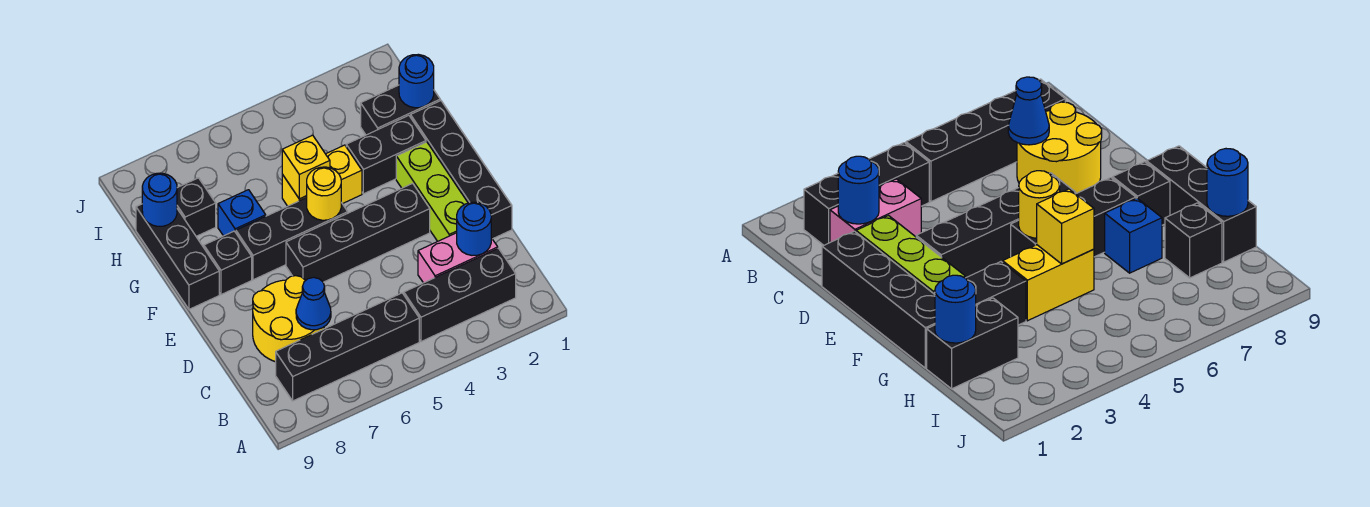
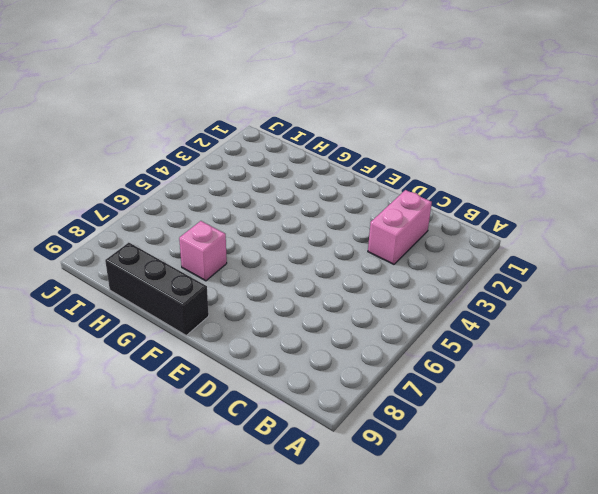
pink brick G7 level 1 -> blue brick G7 level 1
none -> black brick B2:B4 level 1
none -> black brick B5:B8 level 1
none -> yellow round brick C7:D8 level 1

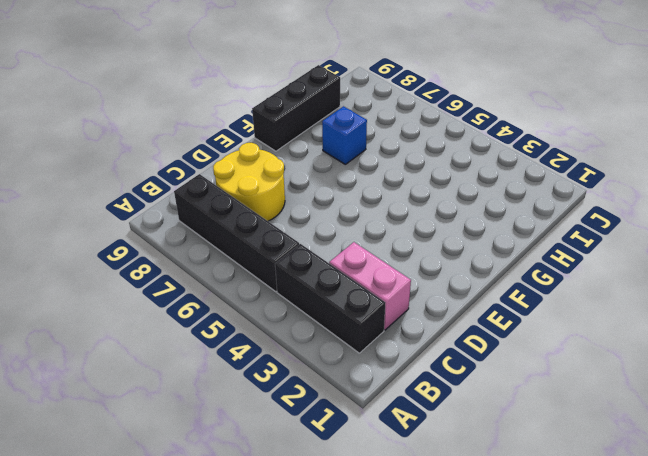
none -> black brick D1:G1 level 1
none -> lime brick D2:F2 level 1
none -> black brick E3:E6 level 1

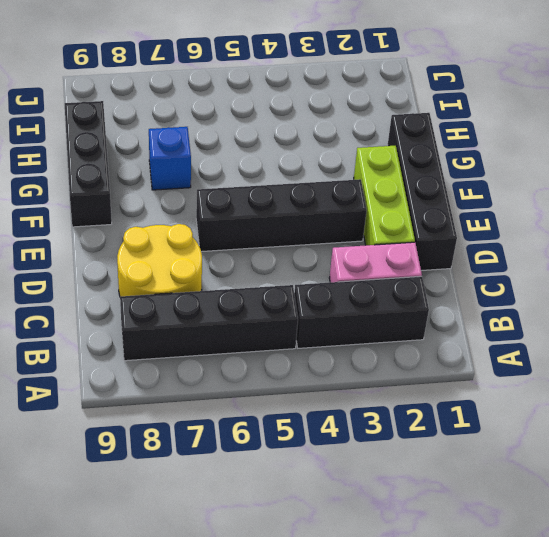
none -> black brick F5:F7 level 1
none -> black brick F8 level 1
none -> black brick G2:G3 level 1

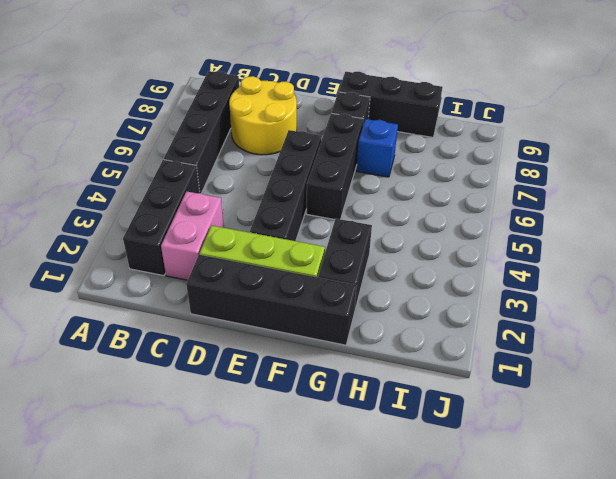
none -> yellow brick G4:G5 level 1
none -> black brick H1:H2 level 1
none -> black brick H8 level 1

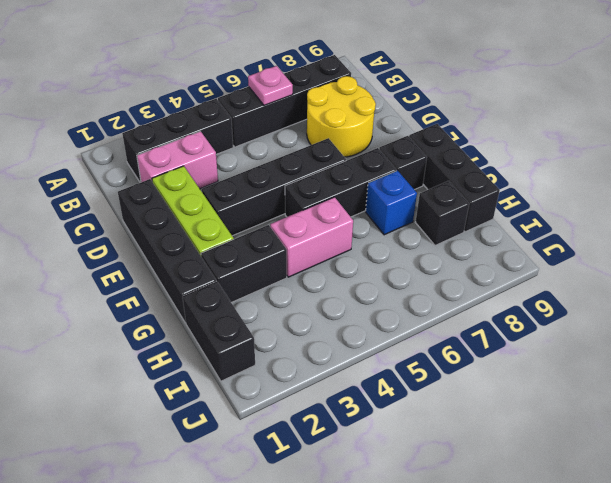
pink plate B6 level 2 -> none
pink brick G4:G5 level 1 -> yellow brick G4:G5 level 1
black brick H1:I1 level 1 -> black brick H1:H2 level 1
none -> blue round brick C2 level 2
none -> blue cone C7 level 2
none -> yellow round brick F5 level 2

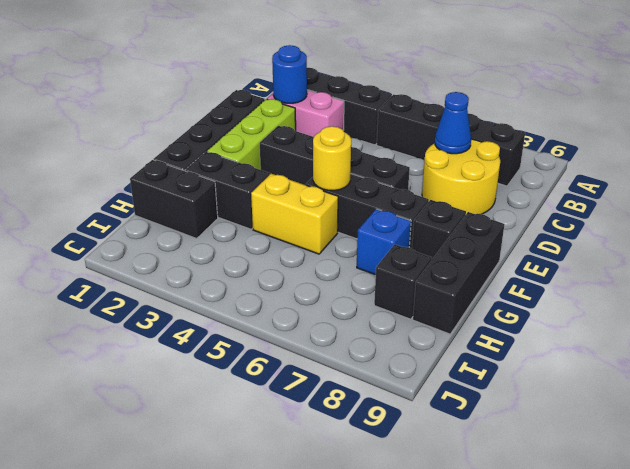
none -> yellow brick G5 level 2
none -> blue round brick H1 level 2
none -> blue round brick H9 level 2

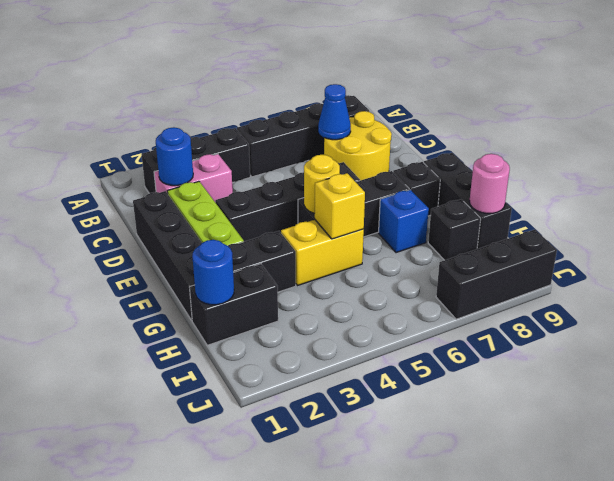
pink round brick H9 level 2 -> blue round brick H9 level 2
black brick J7:J9 level 1 -> none

